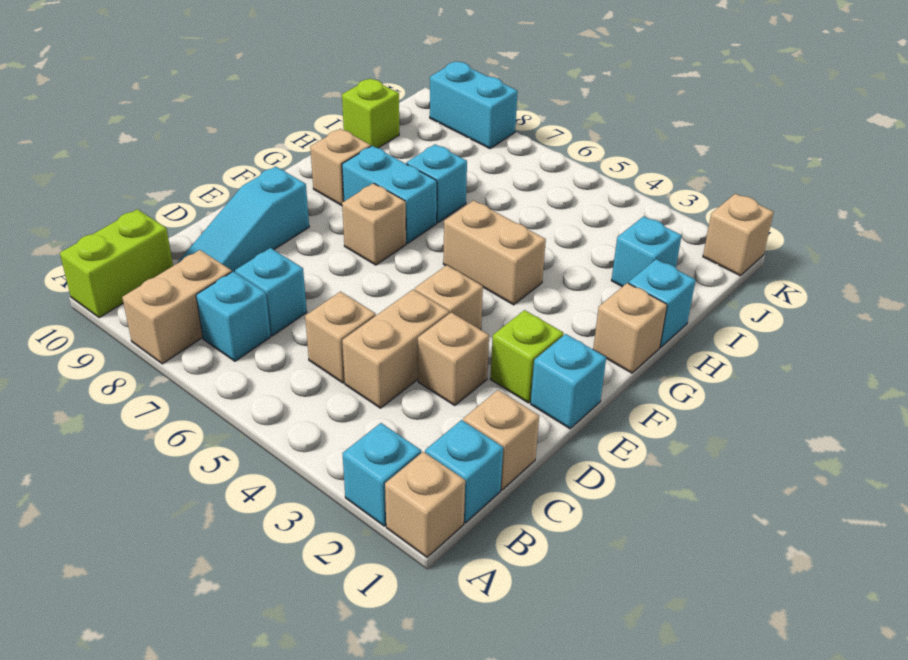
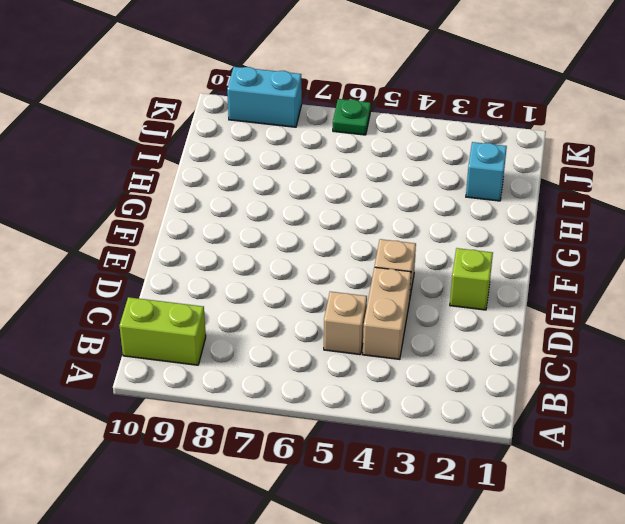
lime brick B9:B10 level 1 -> lime brick A10:B10 level 1
green plate K6 level 1 -> none
none -> tan brick A1 level 1
none -> cyan brick A2 level 1
none -> tan brick A8:B8 level 1

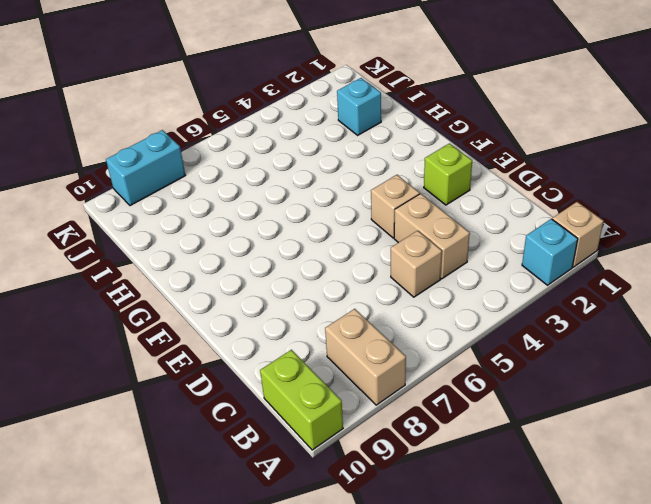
none -> cyan brick B1 level 1
none -> cyan brick B7 level 1
none -> tan brick C1 level 1

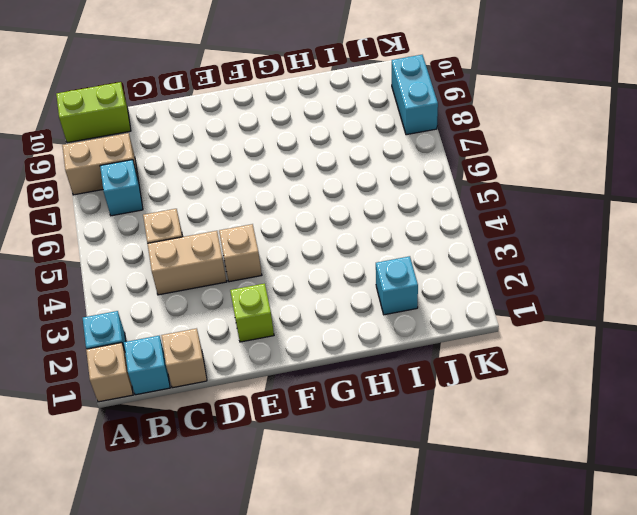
none -> cyan brick C7 level 1
none -> cyan slope C9:E9 level 1 top E
none -> tan brick D3 level 1

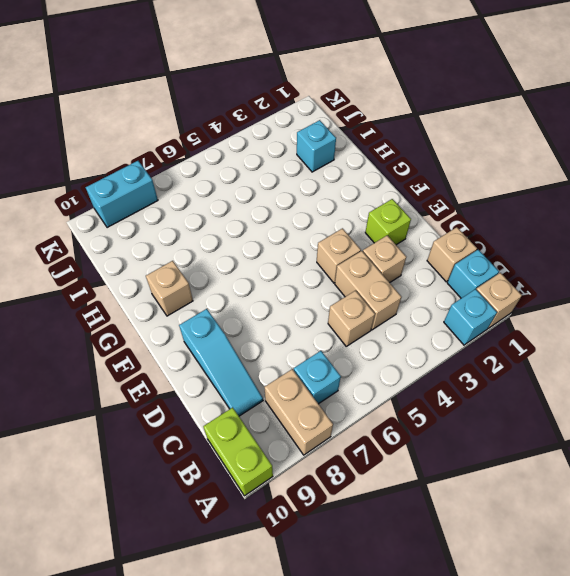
none -> cyan brick C7 level 1
none -> cyan brick E1 level 1
none -> tan brick F7 level 1

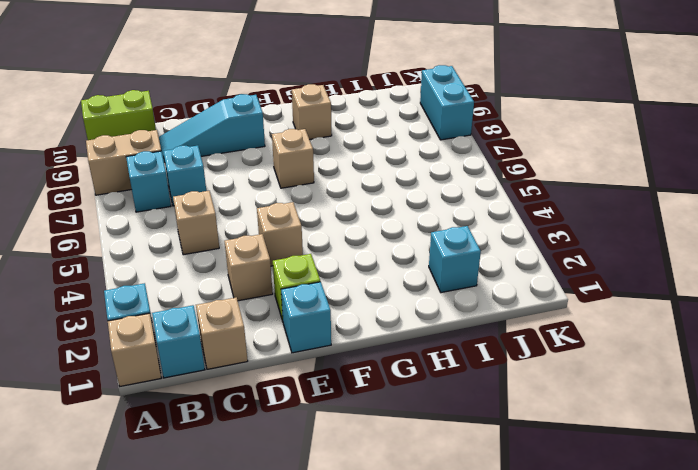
none -> tan brick C4:D4 level 1
none -> tan brick G1 level 1
none -> tan brick G4:G5 level 1

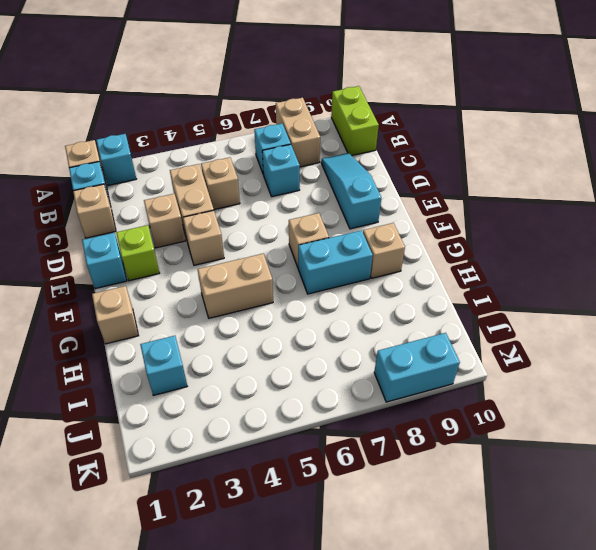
none -> cyan brick H1 level 1
none -> cyan brick H7 level 1
none -> lime brick I10 level 1

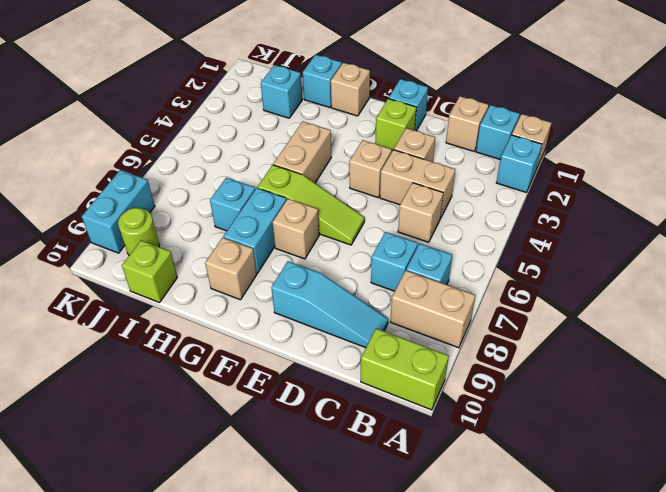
lime slope E6:G6 level 1 top G -> none
lime round brick J9 level 1 -> none
none -> tan brick K1 level 1

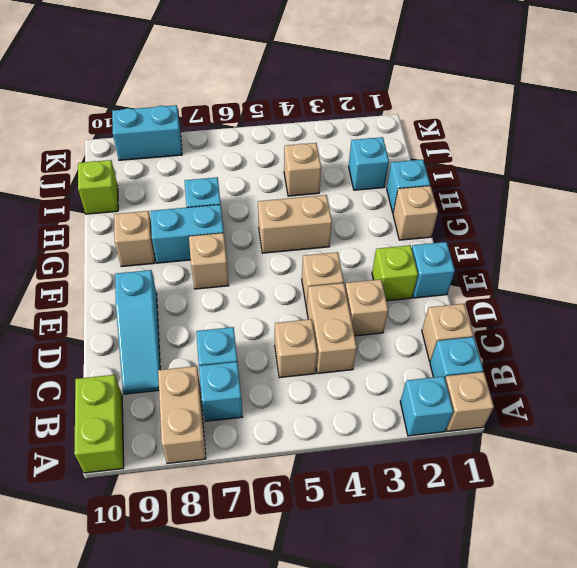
tan brick I4 level 1 -> tan brick K1 level 1

